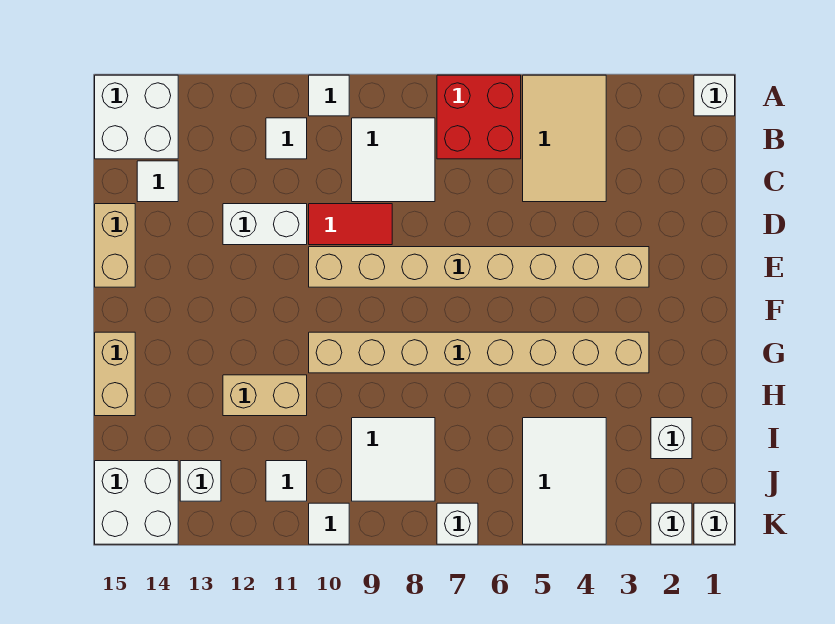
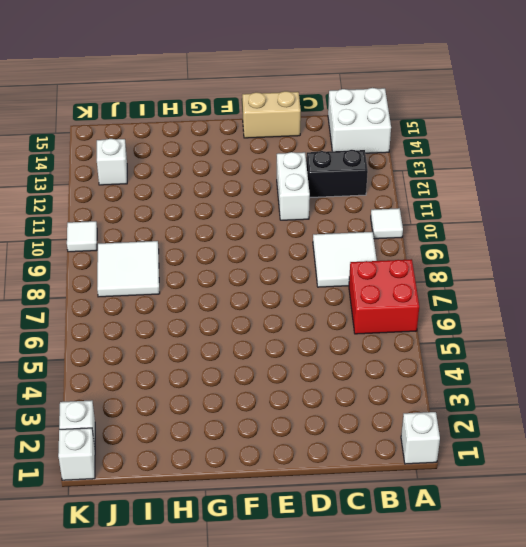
black brick B12:C12 level 1 -> none
none -> tan tile A4:C5 level 1
none -> white tile B11 level 1
none -> white tile C14 level 1

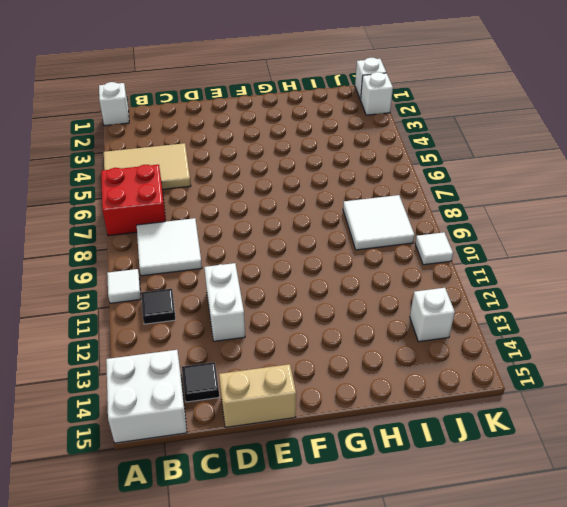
black tile B11 level 1 -> white tile B11 level 1
black tile C14 level 1 -> white tile C14 level 1
none -> red tile D9:D10 level 1
none -> tan brick E3:E10 level 1
none -> tan brick G3:G10 level 1

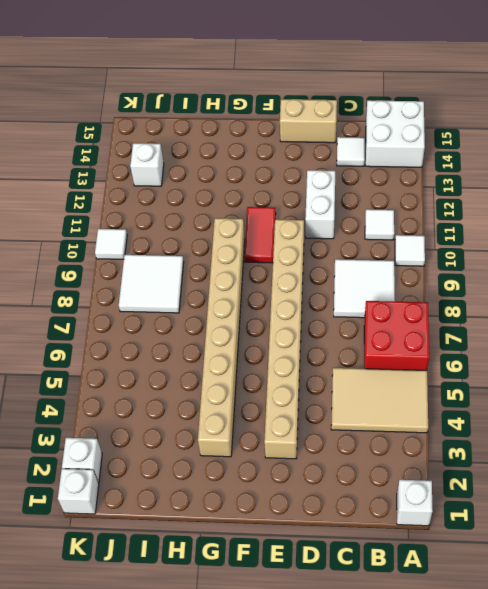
red tile F10:F11 level 1 -> red tile D9:D10 level 1
none -> tan brick G15:H15 level 1
none -> tan brick H11:H12 level 1
none -> white brick I2 level 1

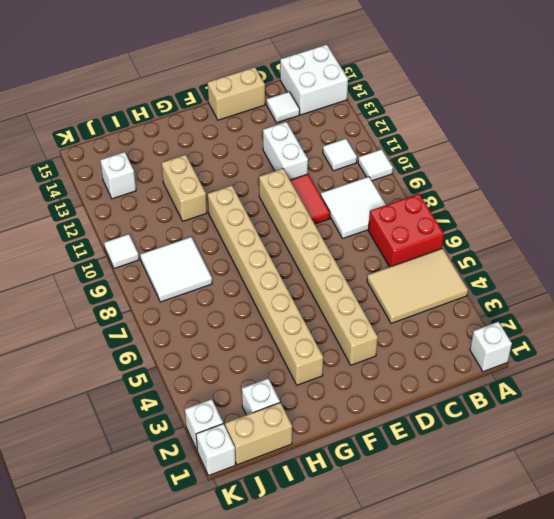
tan brick I1:J1 level 1 -> tan brick G15:H15 level 1
none -> white tile I4:K5 level 1
none -> white tile J11 level 1
none -> white brick J14:K15 level 1

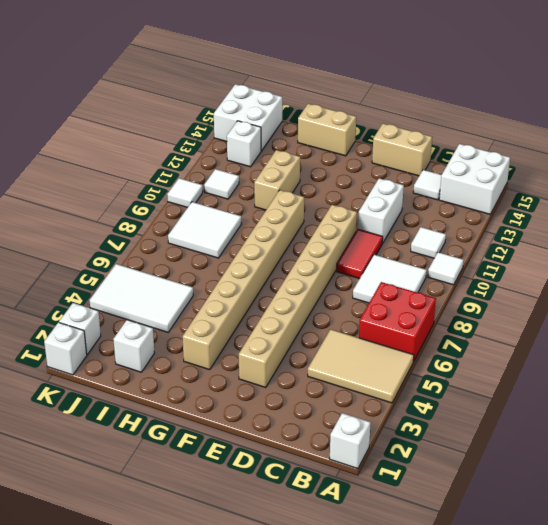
none -> white brick K7 level 1

